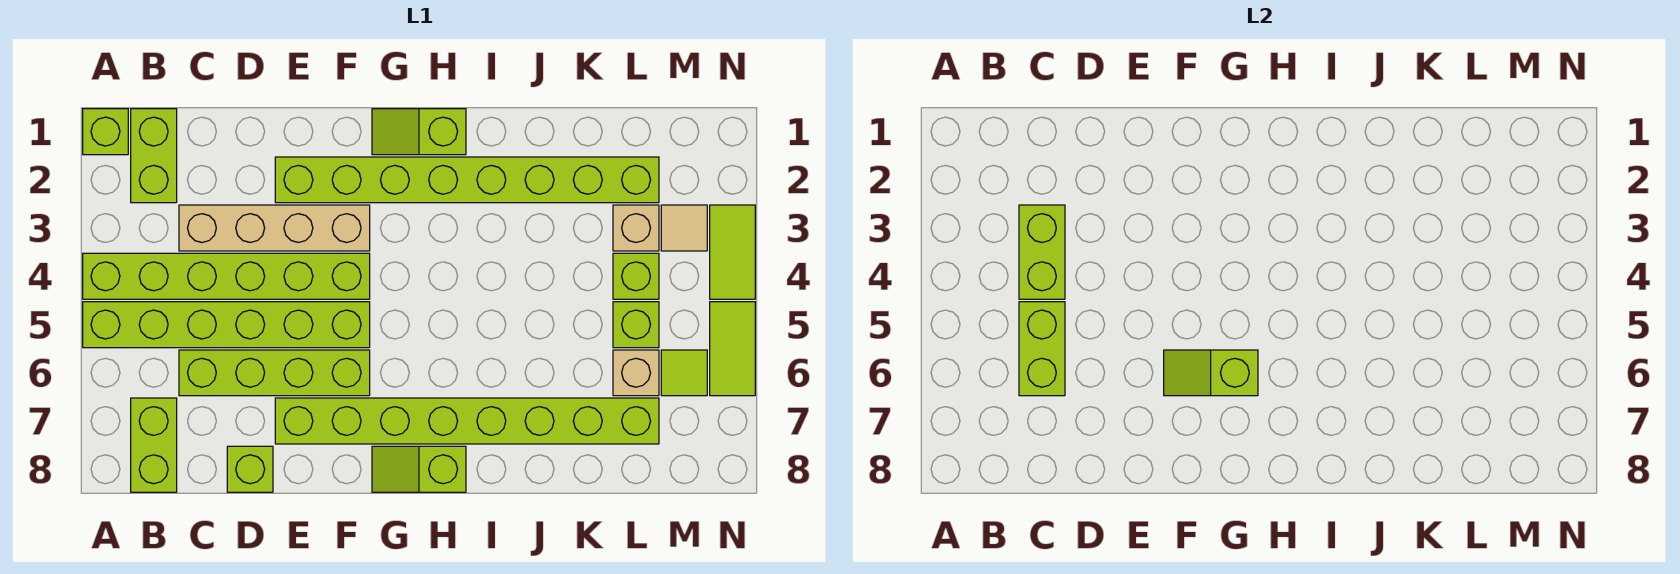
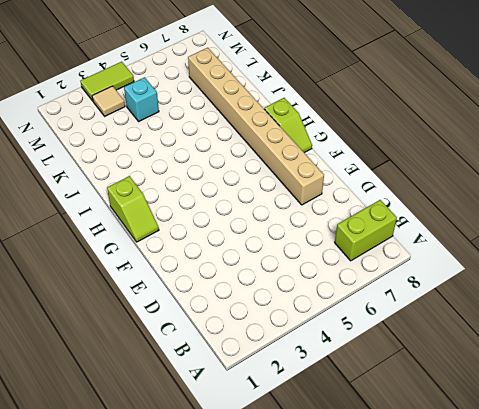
tan brick E7:L7 level 1 -> lime brick E7:L7 level 1
cyan brick L4 level 1 -> lime brick L4 level 1
none -> lime brick A1 level 1
none -> lime brick A4:F4 level 1
none -> lime brick A5:F5 level 1

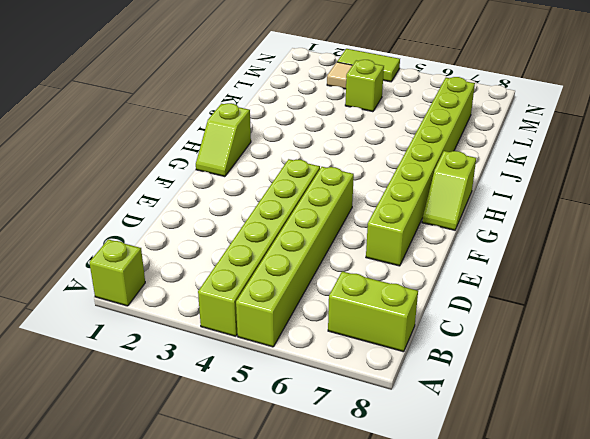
none -> lime brick B1:B2 level 1
none -> tan brick C3:F3 level 1
none -> lime brick C6:F6 level 1

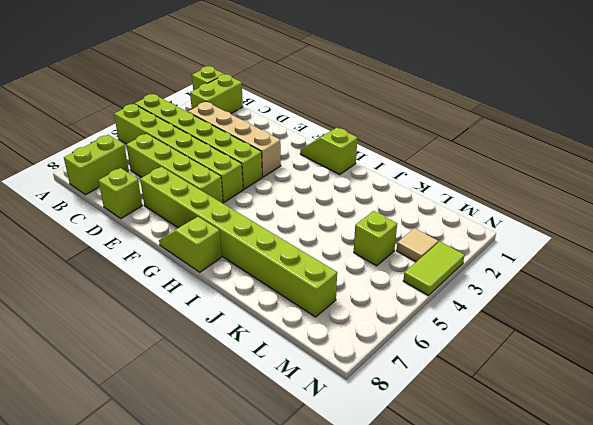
none -> lime brick E2:L2 level 1
none -> tan brick L3 level 1
none -> lime brick L5 level 1

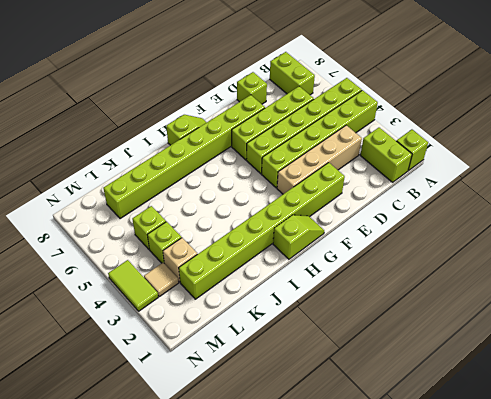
none -> tan brick L6 level 1
none -> lime tile M6 level 1
none -> lime tile N5:N6 level 1

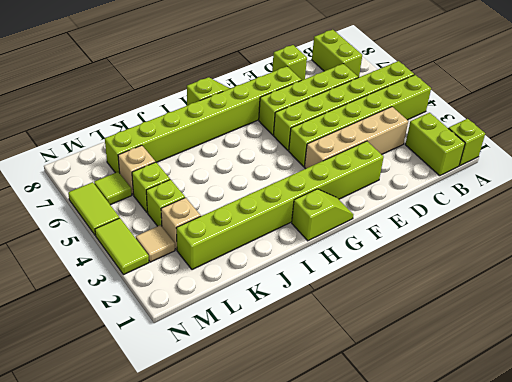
none -> lime brick C3:C4 level 2
none -> lime brick C5:C6 level 2
none -> lime slope F6:G6 level 2 top G

